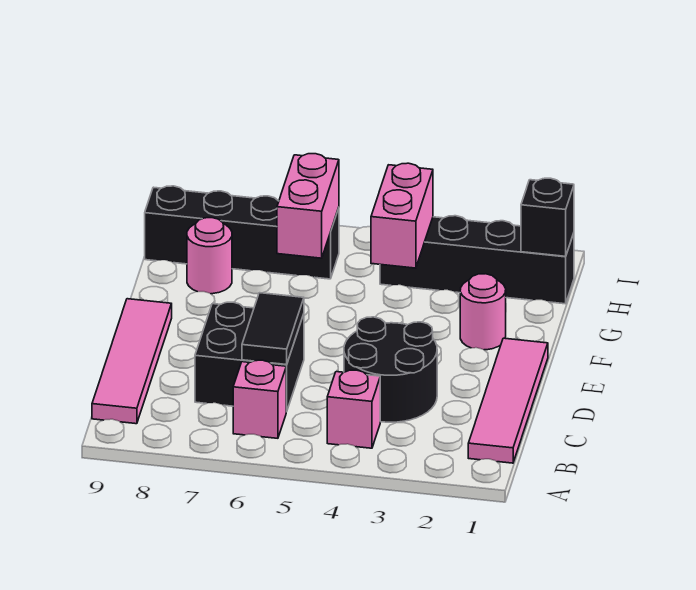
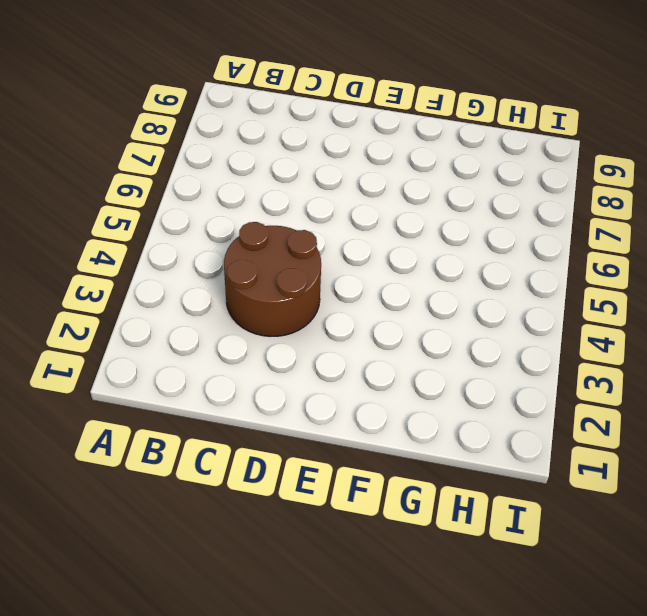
brown round brick C3:D4 level 1 -> black round brick C3:D4 level 1
none -> pink tile B1:E1 level 1
none -> pink brick B4 level 1
none -> pink brick B6 level 1

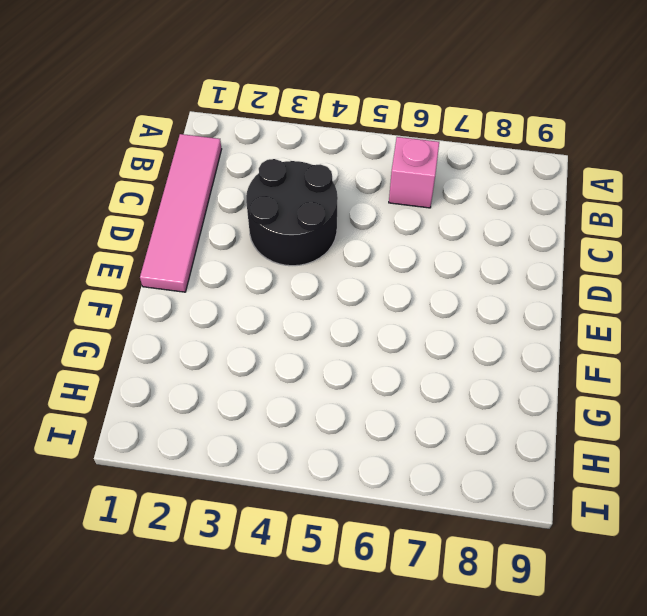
none -> pink brick B4 level 1
none -> pink tile B9:E9 level 1
none -> black brick C6:D7 level 1

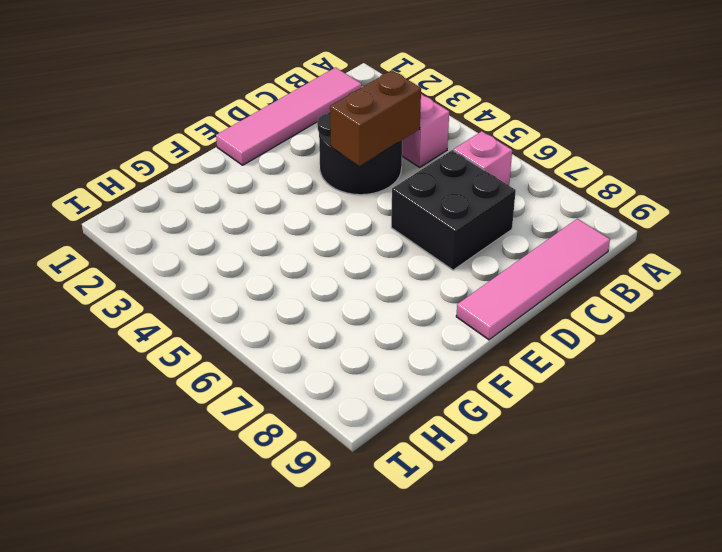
brown brick C4:D4 level 2 -> none
none -> pink round brick F2 level 1
none -> pink round brick G8 level 1
none -> black brick H1:H4 level 1

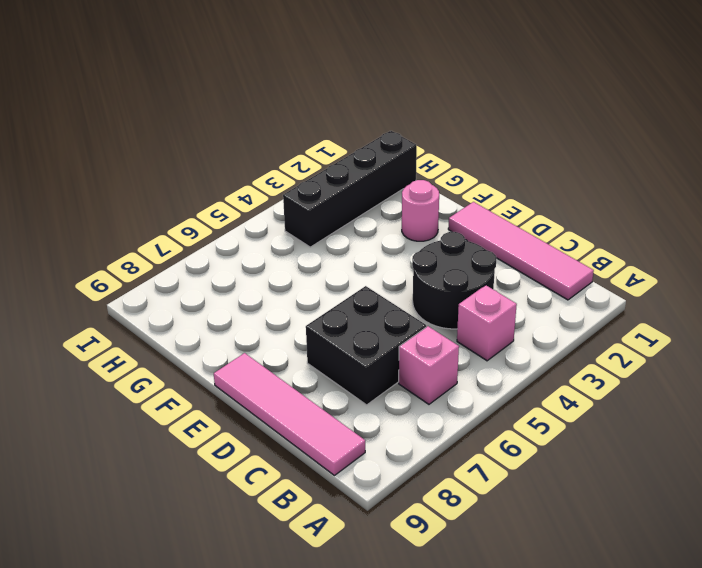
none -> pink round brick G8 level 1
none -> black brick H6:H9 level 1
none -> black tile C6:D6 level 2

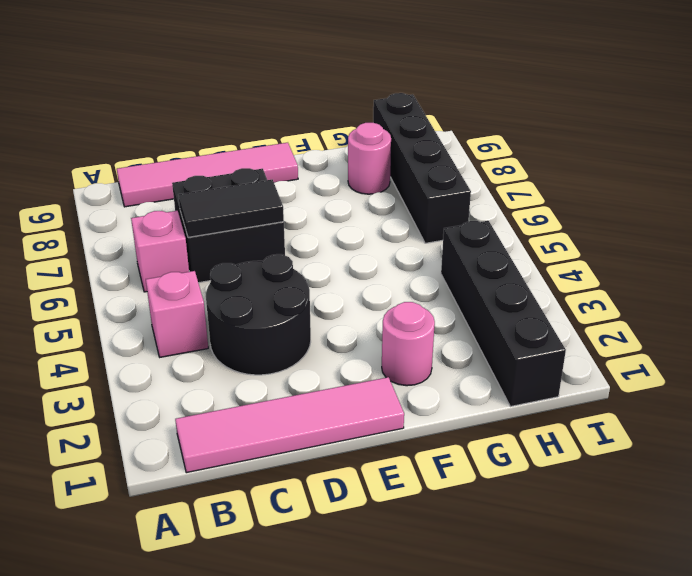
none -> pink brick G4:H4 level 2
none -> pink brick G6:H6 level 2
none -> black brick H1 level 2

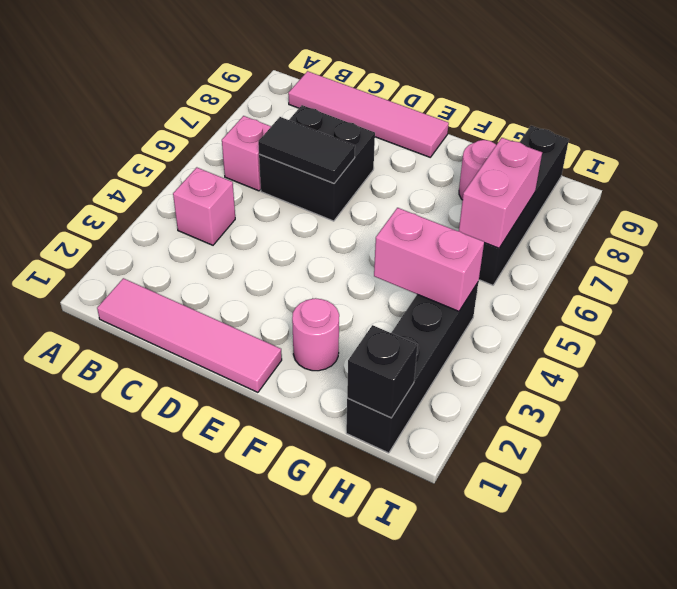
pink brick H6:H7 level 2 -> pink brick G6:H6 level 2
none -> black round brick C3:D4 level 1

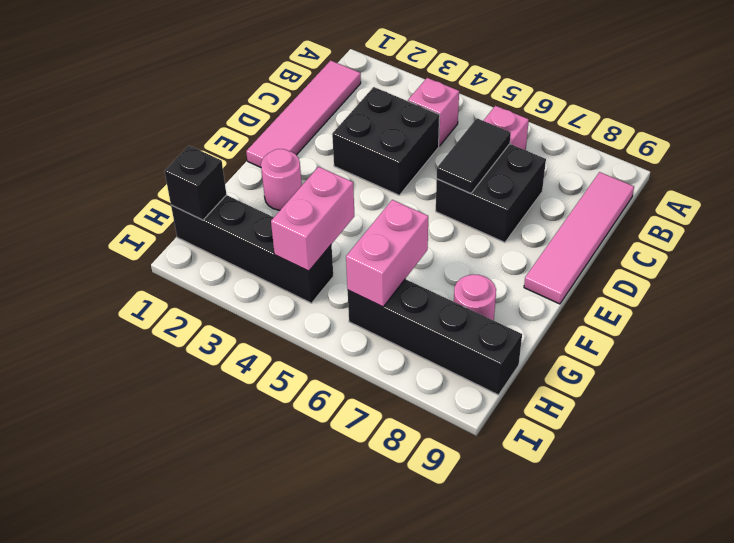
black brick C3:D4 level 1 -> black round brick C3:D4 level 1

